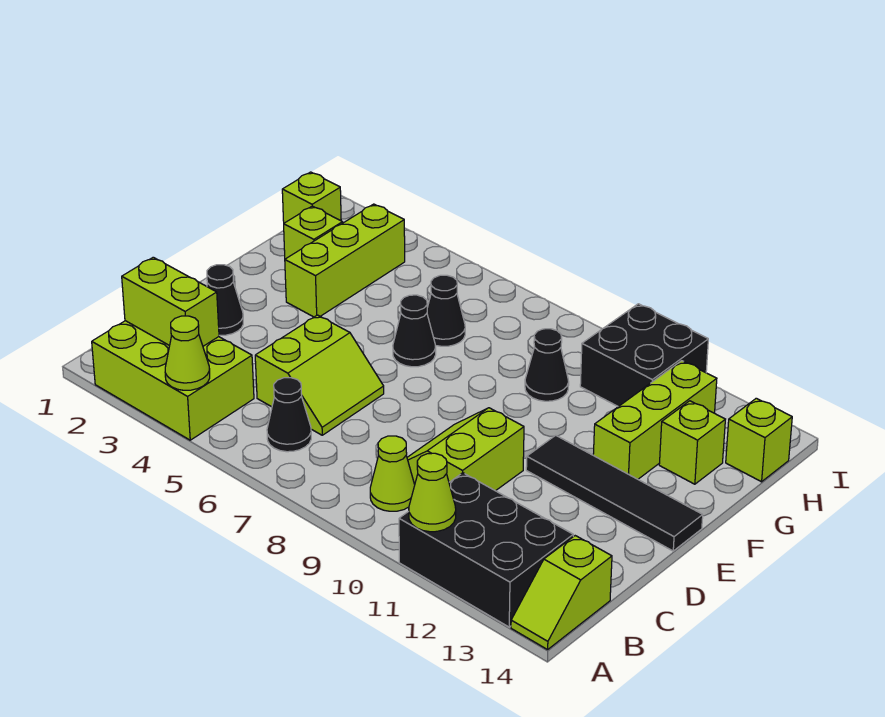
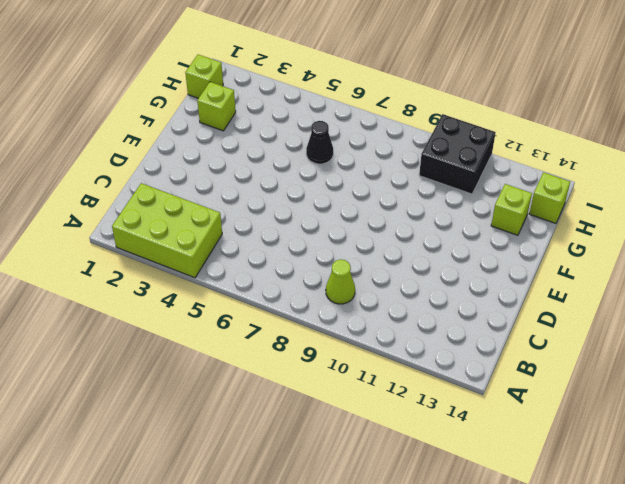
none -> black brick A11:B13 level 1
none -> lime slope A14:B14 level 1 top B
none -> black cone B6 level 1

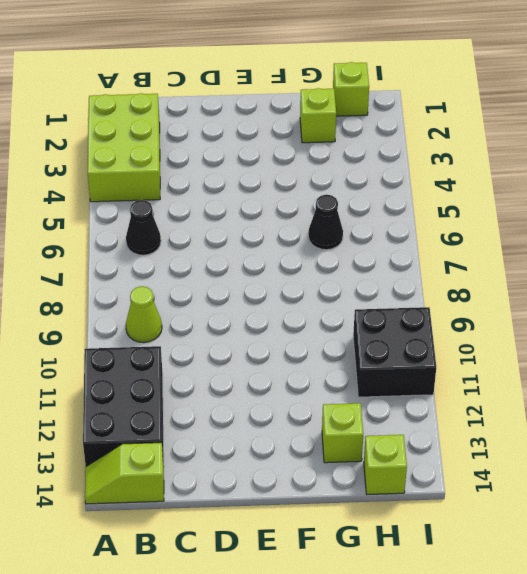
none -> lime slope C5:D6 level 1 top 5
none -> lime slope C9:D10 level 1 top 10
none -> black cone D2 level 1

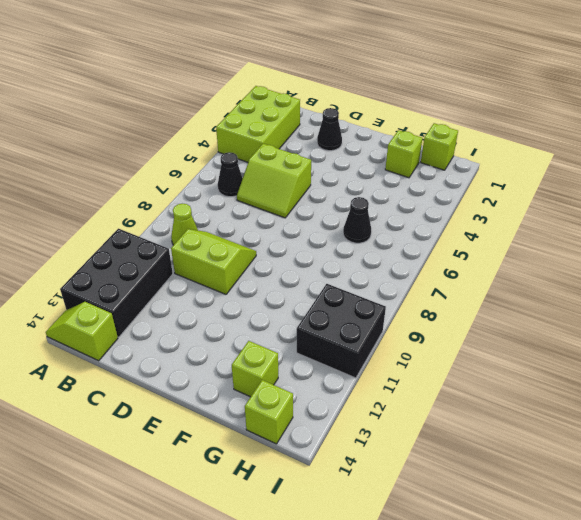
none -> black tile E11:E14 level 1
none -> lime brick F3:H3 level 1
none -> black cone F6 level 1

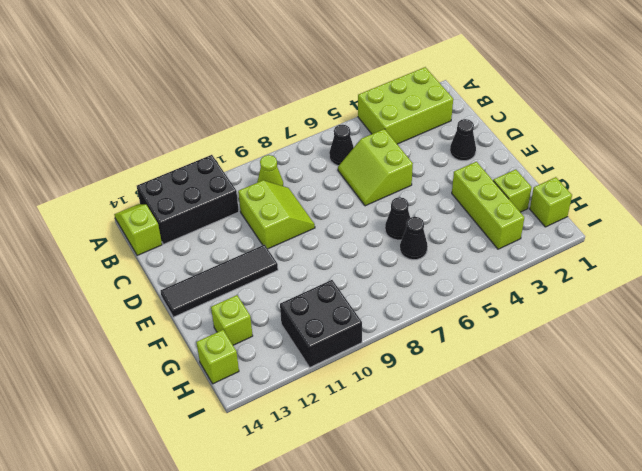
none -> lime brick F12:H12 level 1
none -> black cone G9 level 1
none -> lime cone A4 level 2

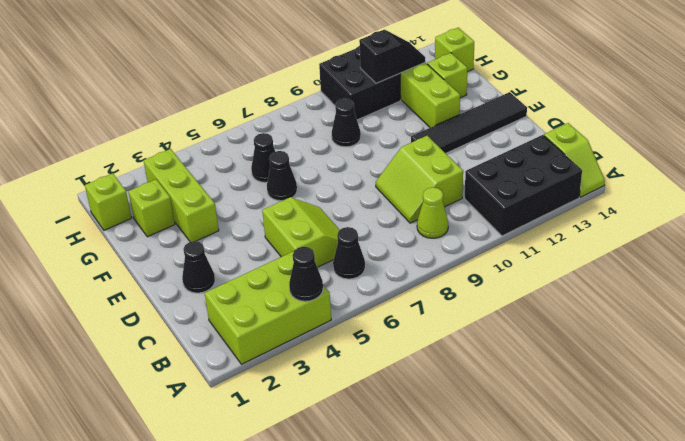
black cone A4 level 2 -> lime cone A4 level 2
black slope H11:H12 level 2 top 11 -> none
none -> lime cone A11 level 2
none -> lime brick B2:B3 level 2

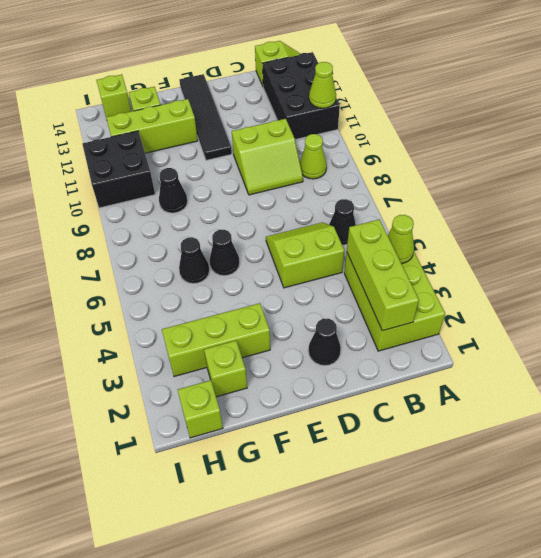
lime brick B2:B4 level 2 -> lime brick B2:B3 level 2

